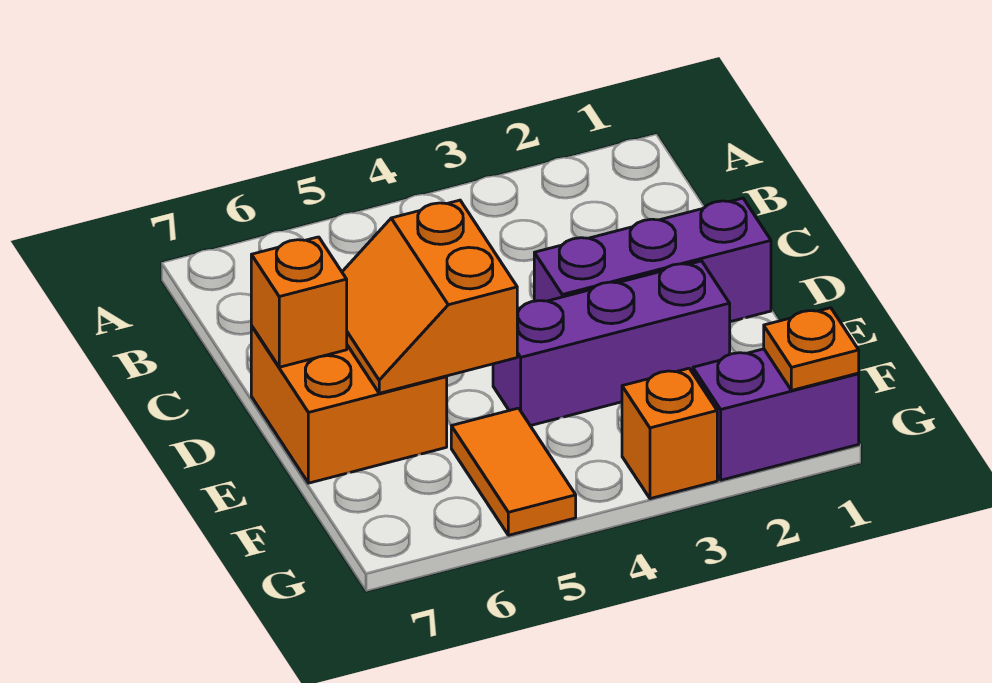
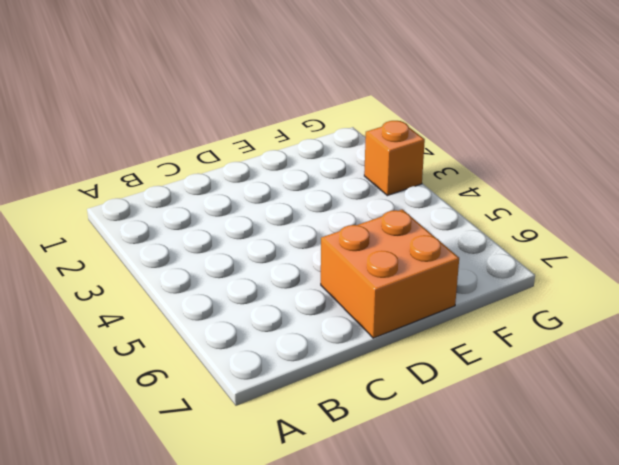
none -> purple brick D1:D3 level 1
none -> purple brick E2:E4 level 1

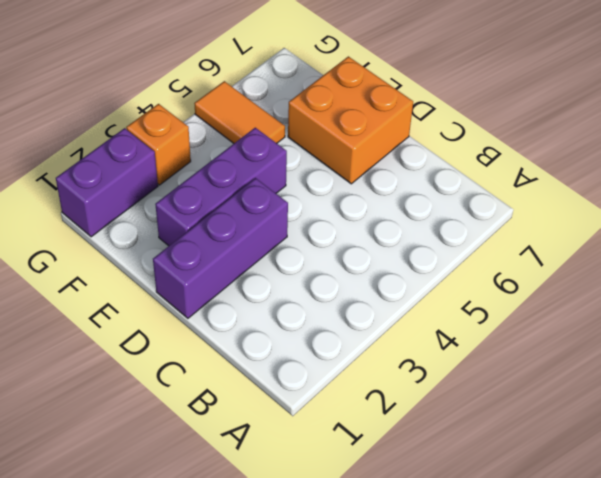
none -> orange slope D5:E6 level 2 top 5
none -> orange brick D7 level 2

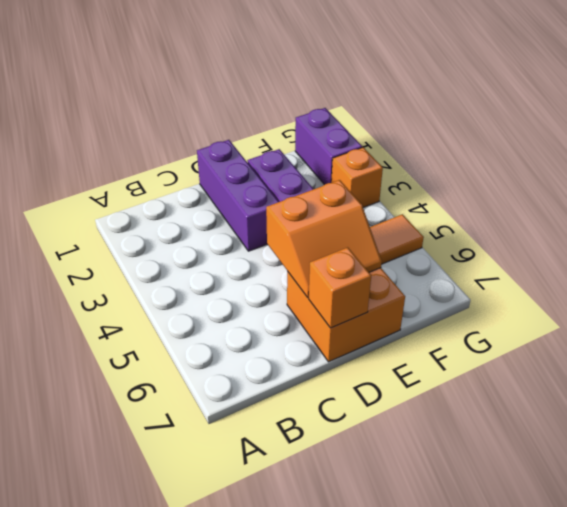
none -> orange plate G1 level 2

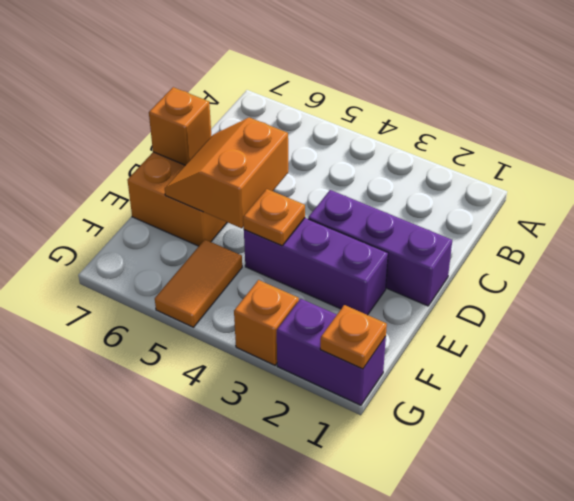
orange plate E4 level 2 -> none

